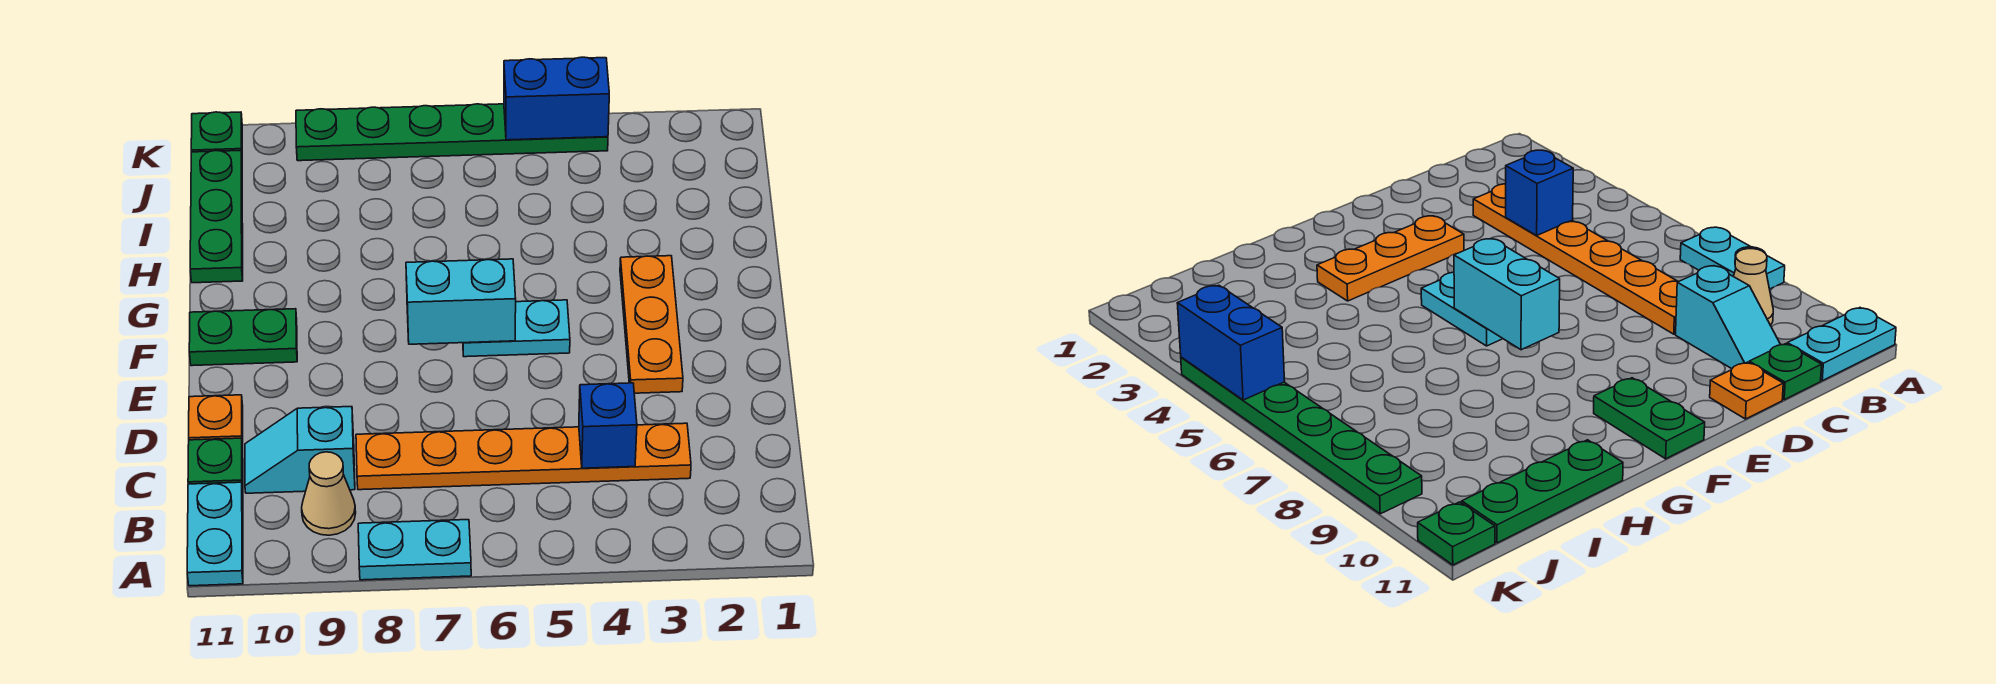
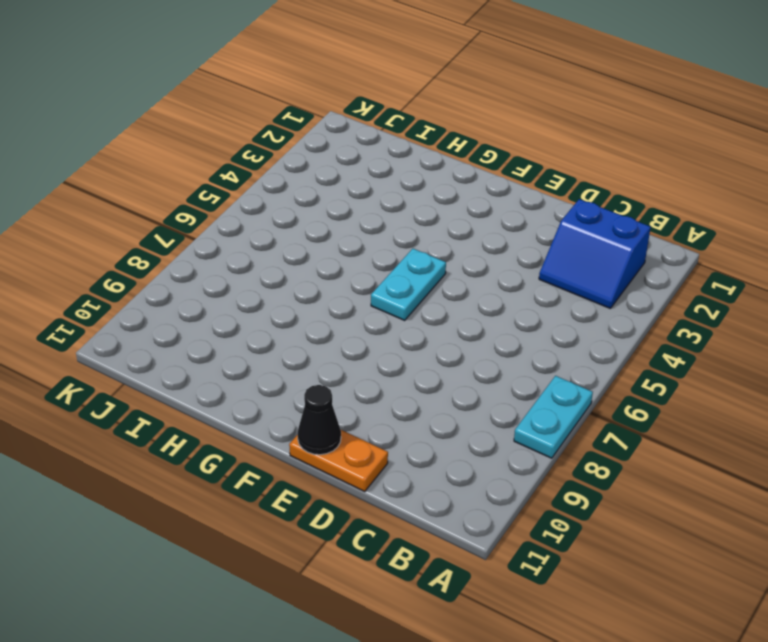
blue slope B2:C3 level 1 top 2 -> orange plate C3:C8 level 1
orange plate D11:E11 level 1 -> orange plate D11 level 1
black cone E11 level 2 -> none
none -> cyan plate A11:B11 level 1
none -> tan cone B9 level 1
none -> cyan slope C9:C10 level 1 top 9

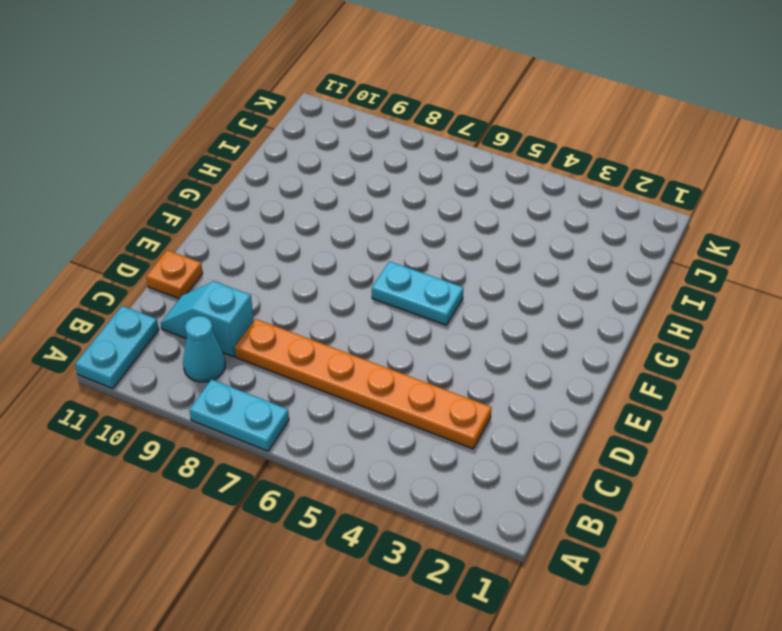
cyan cone B9 level 1 -> tan cone B9 level 1
none -> green plate C11 level 1
none -> orange plate E3:G3 level 1
none -> green plate F10:F11 level 1

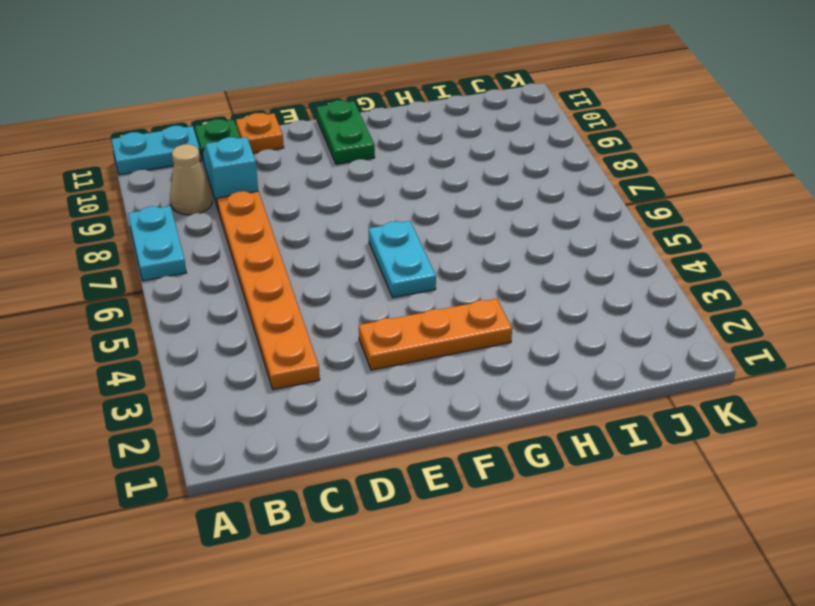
none -> green plate H11:J11 level 1
none -> green plate K4:K9 level 1
none -> green plate K11 level 1

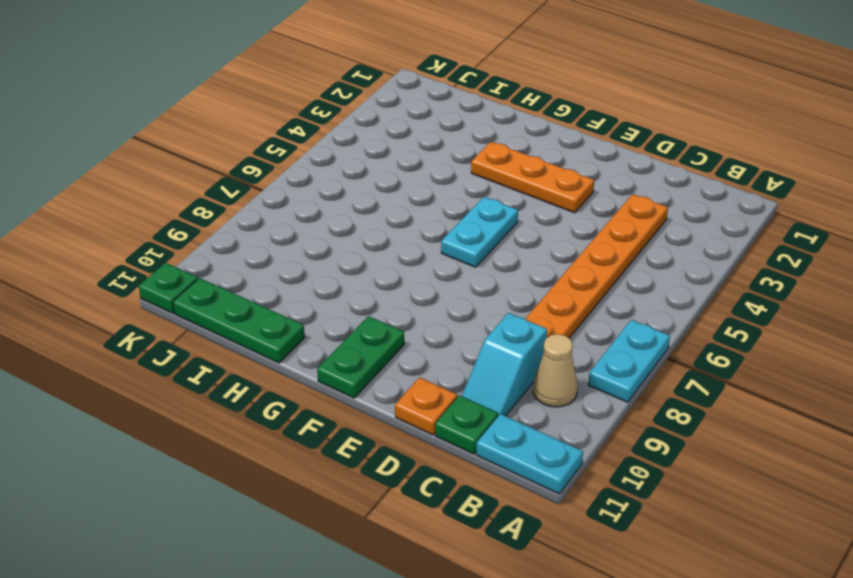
none -> green plate K4:K9 level 1
none -> blue brick C4 level 2
none -> cyan brick F6:F7 level 2

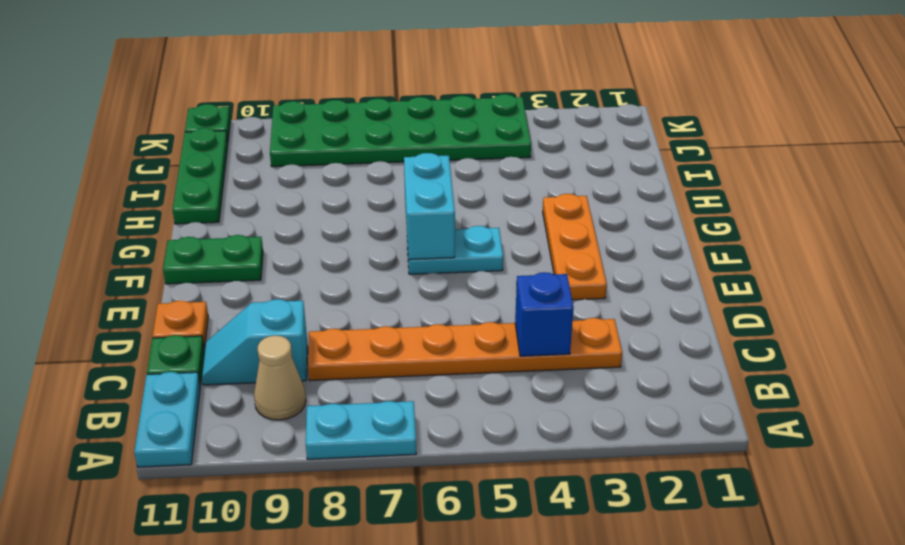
cyan brick F6:G6 level 2 -> cyan brick F6:F7 level 2
green plate J4:K9 level 1 -> green plate K4:K9 level 1
none -> blue brick K4:K5 level 2

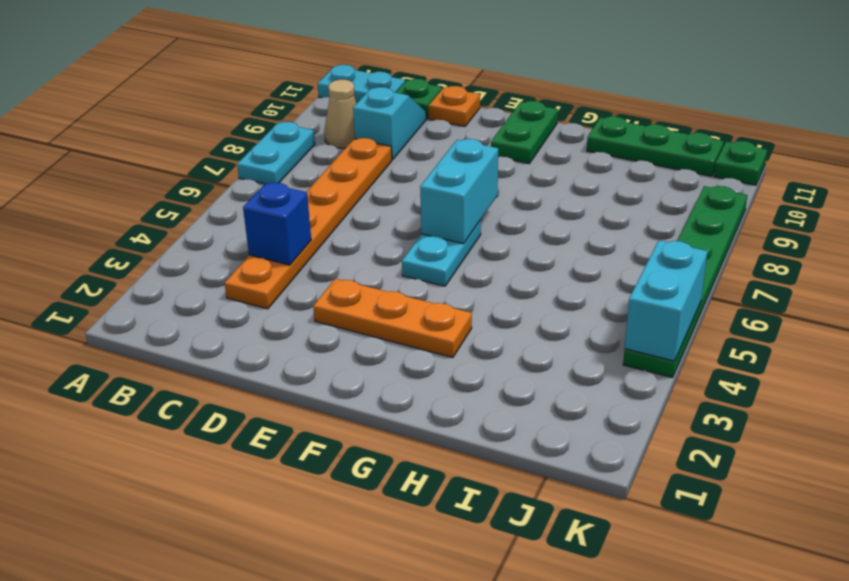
cyan brick K4:K5 level 2 -> blue brick K4:K5 level 2

